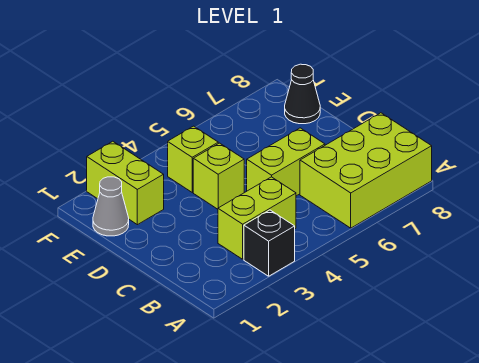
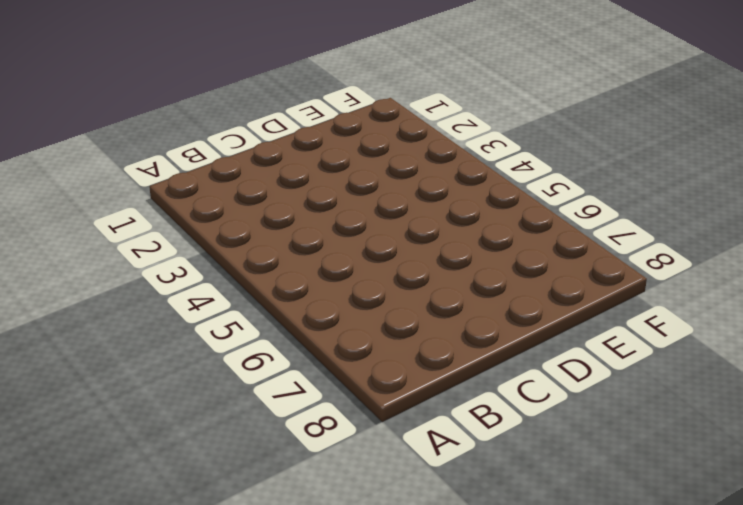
none -> black brick A3 level 1
none -> lime brick A6:B8 level 1

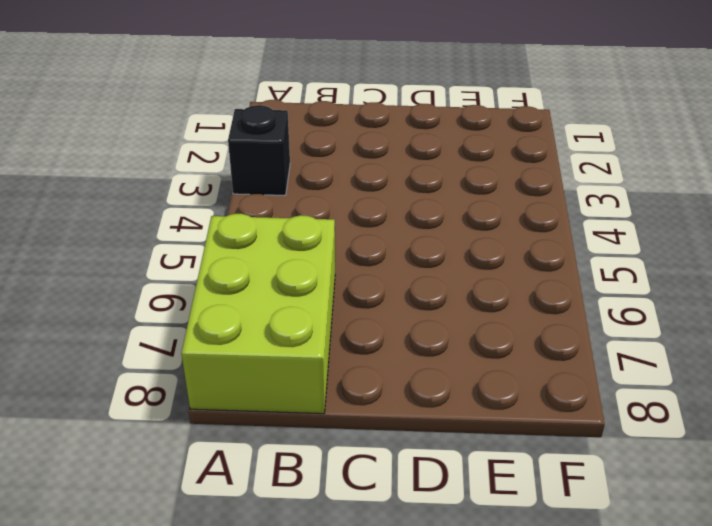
none -> lime brick B3:B4 level 1
none -> lime brick C5:C6 level 1

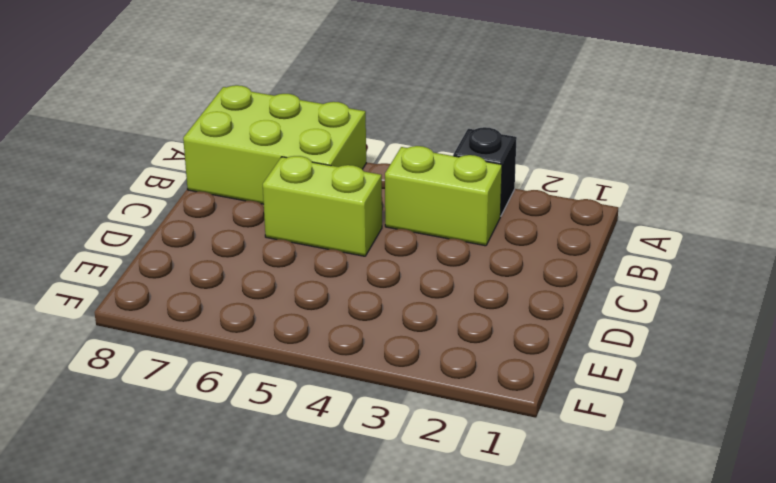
none -> lime brick D4 level 1
none -> grey cone E1 level 1

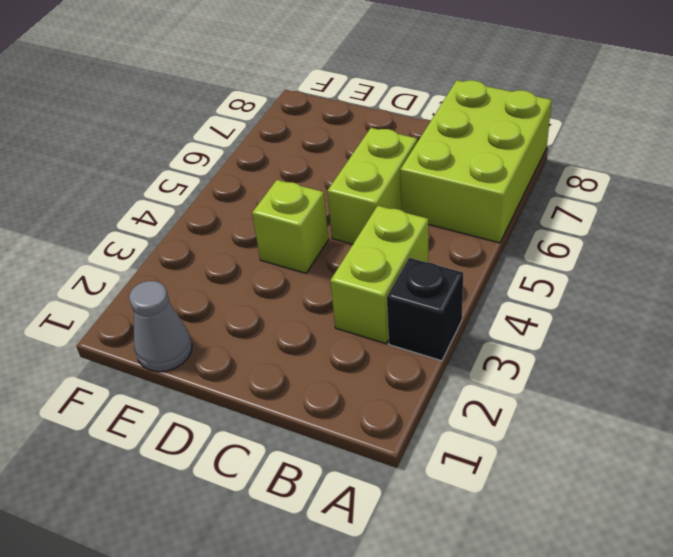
none -> lime brick E2:F2 level 1
none -> lime brick E4 level 1

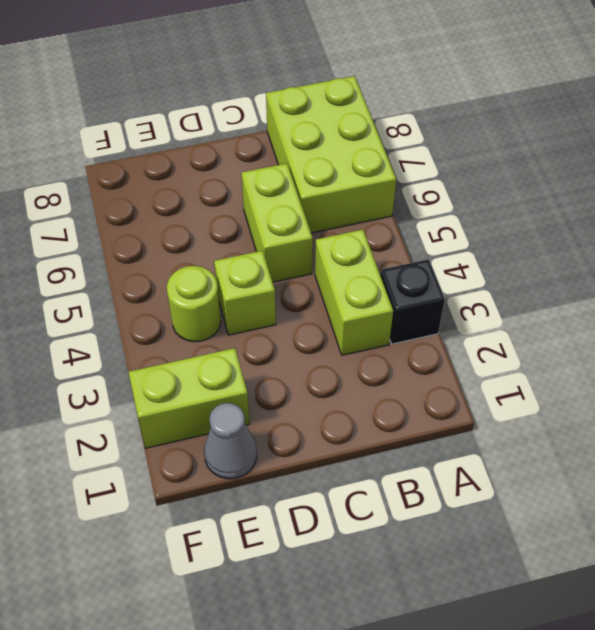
lime round brick E4 level 1 -> lime brick E4 level 1
none -> black cone E8 level 1

